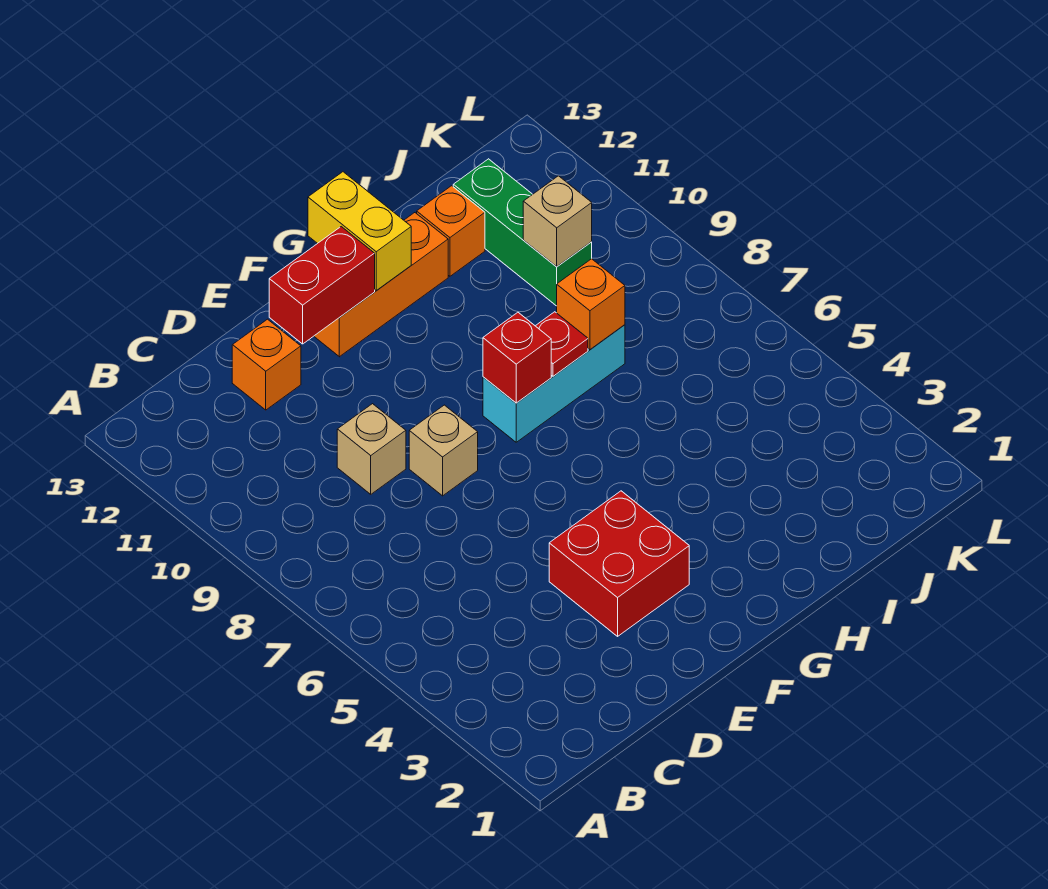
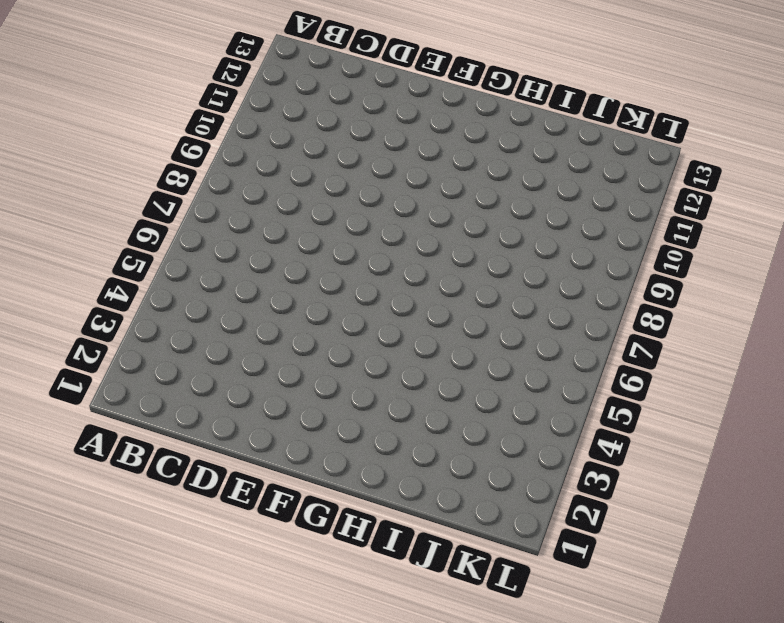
none -> tan brick D9 level 1
none -> orange brick D12 level 1
none -> red brick E3:F4 level 1

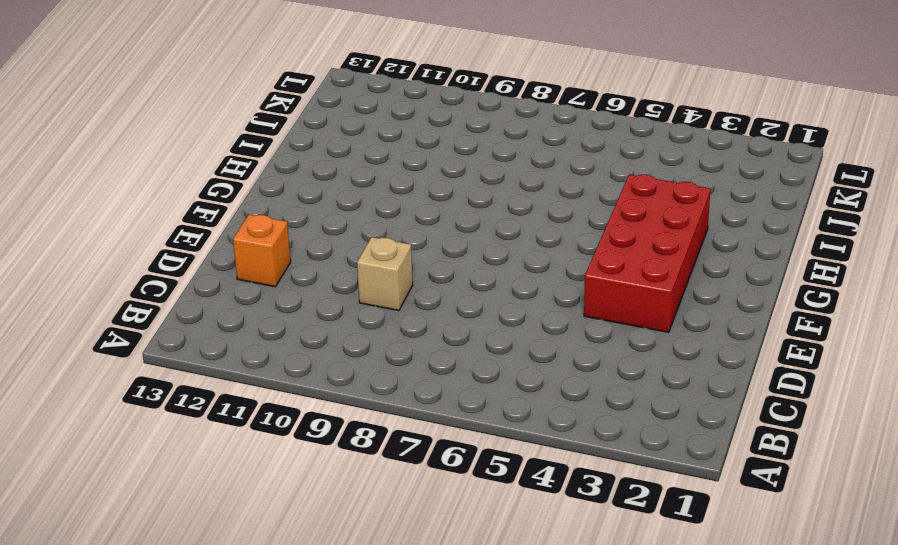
red brick E3:H4 level 1 -> red brick E3:F4 level 1
none -> tan brick E8 level 1
none -> orange brick F12:H12 level 1
none -> cyan brick G8:I8 level 1

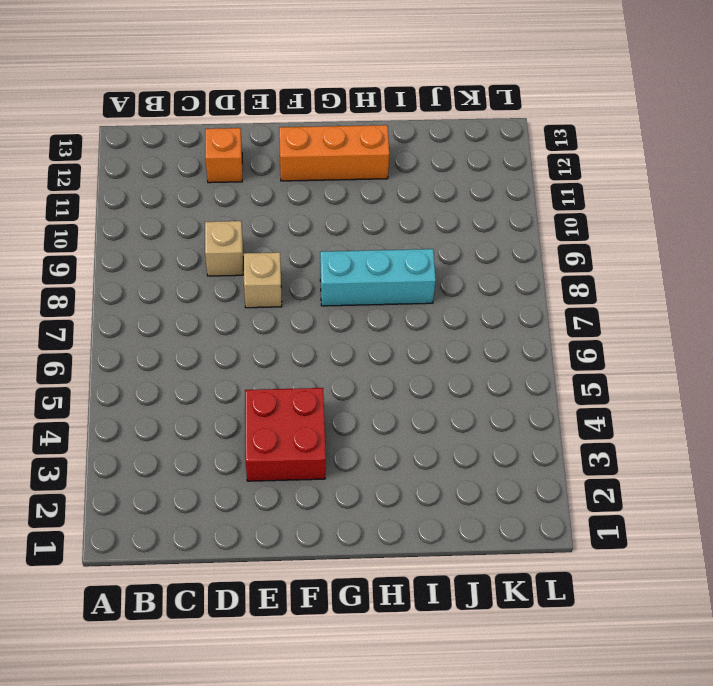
none -> orange brick I12 level 1
none -> green brick J10:J12 level 1
none -> red brick E12:F12 level 2

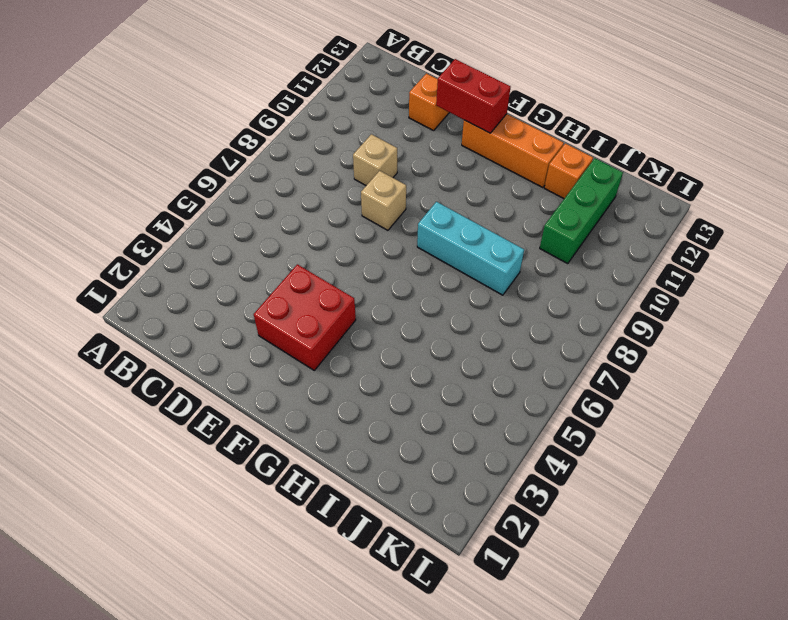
none -> red brick G8 level 2
none -> yellow brick G12:G13 level 2
none -> red plate H8 level 2

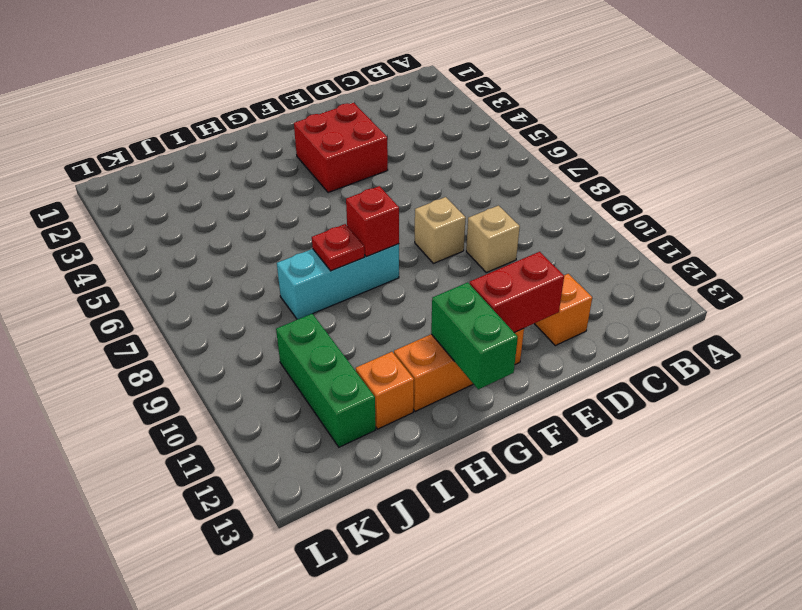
green brick G12:G13 level 2 -> yellow brick G12:G13 level 2
none -> orange brick I8 level 2
none -> tan brick J10 level 2

